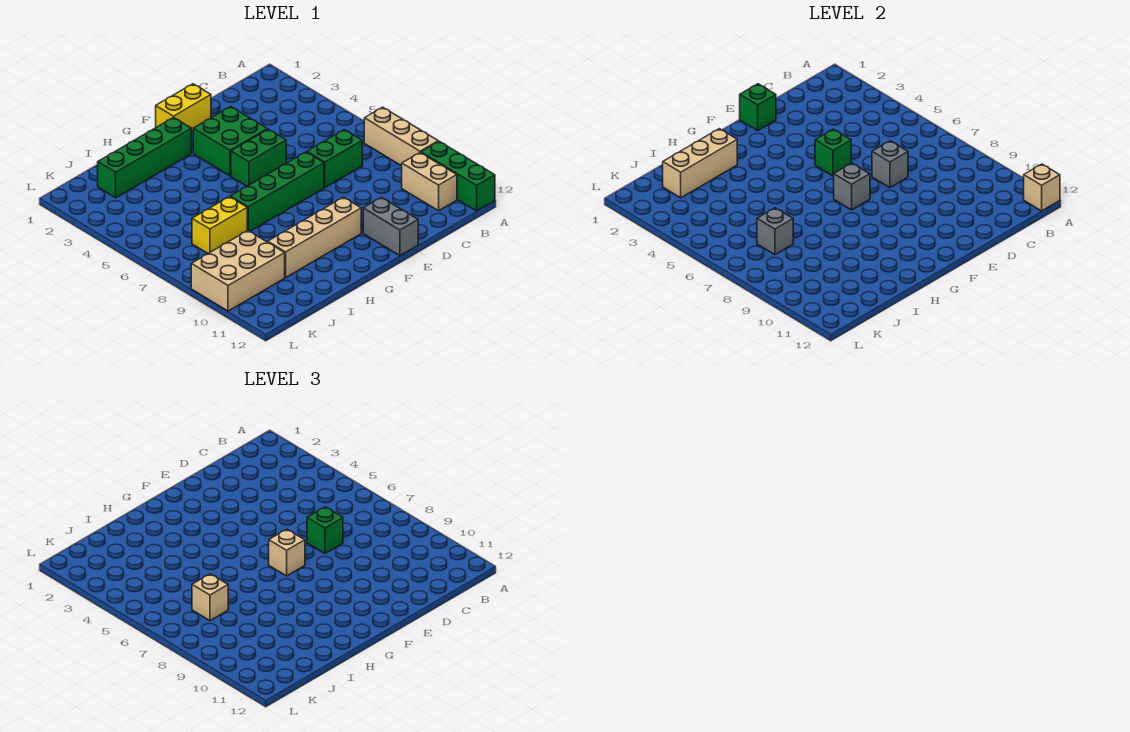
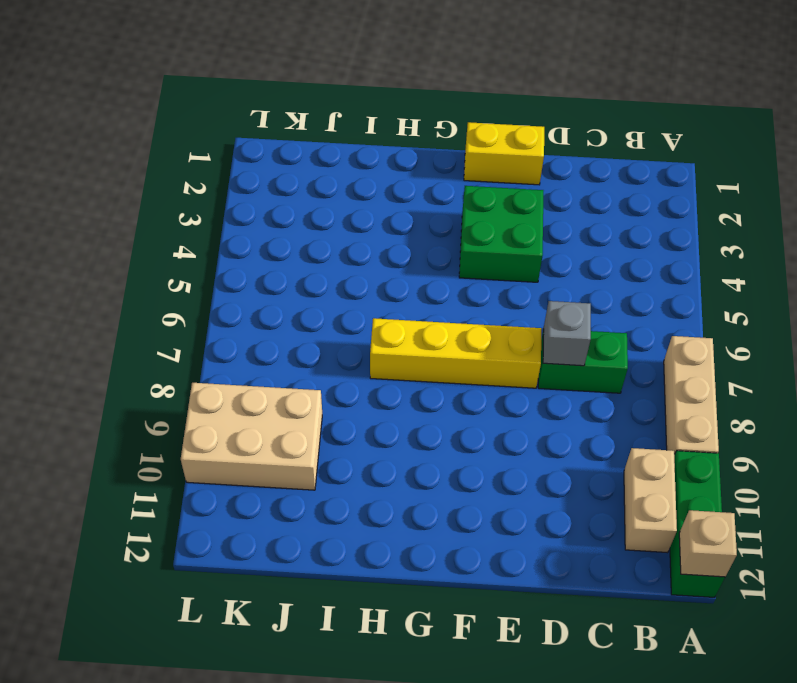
yellow brick E7:H7 level 1 -> green brick E7:H7 level 1
none -> green brick E5:F5 level 1
none -> grey brick E11:E12 level 1
none -> tan brick F10:I10 level 1

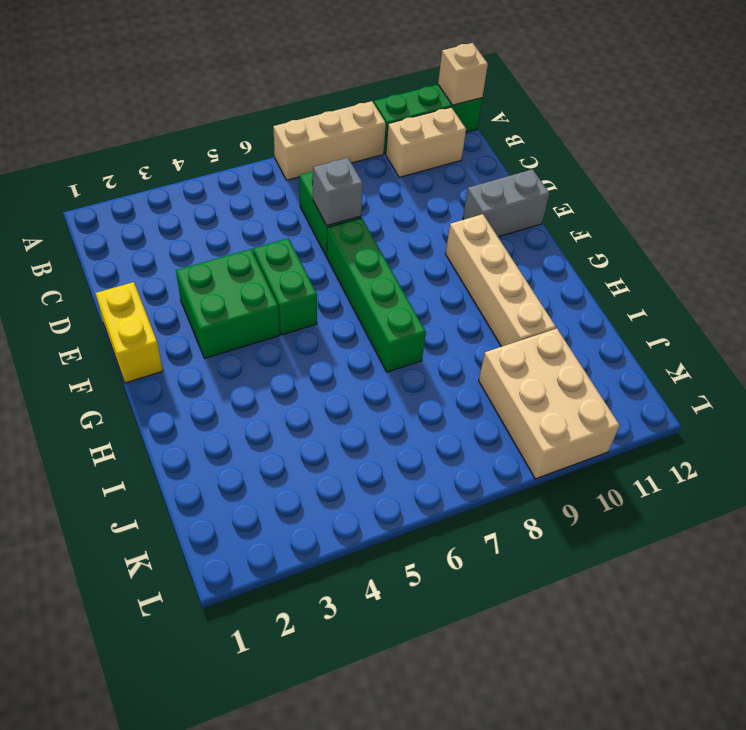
none -> green brick G2:J2 level 1
none -> yellow brick I7:J7 level 1
none -> green brick E1 level 2

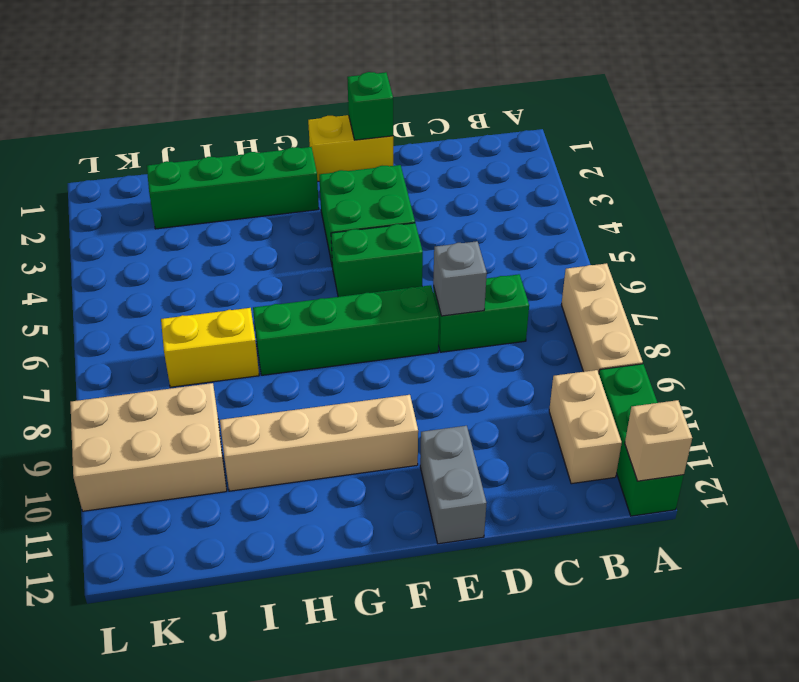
none -> green brick E5 level 2
none -> grey brick F7 level 2
none -> tan brick H2:J2 level 2

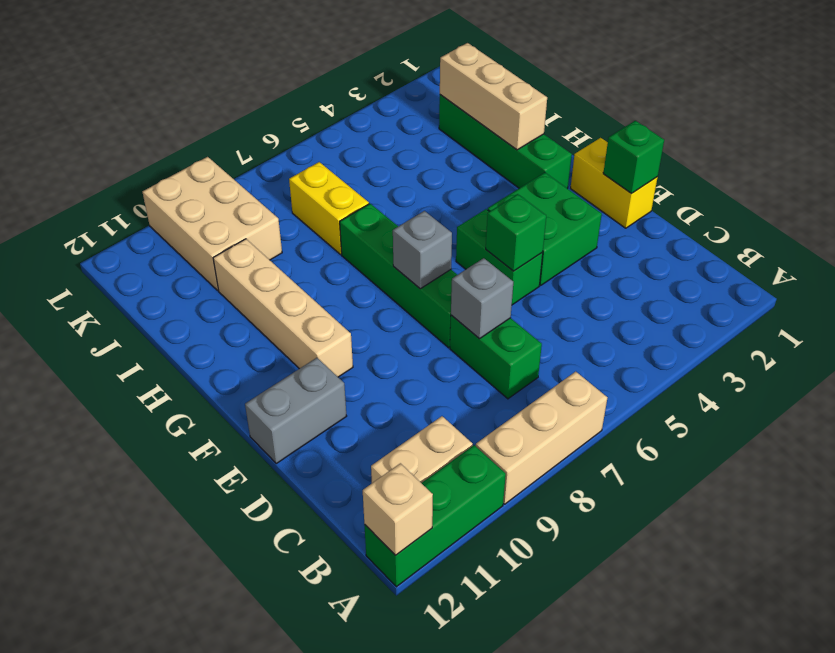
none -> grey brick J7 level 2
none -> green brick D7 level 3
none -> tan brick F7 level 3

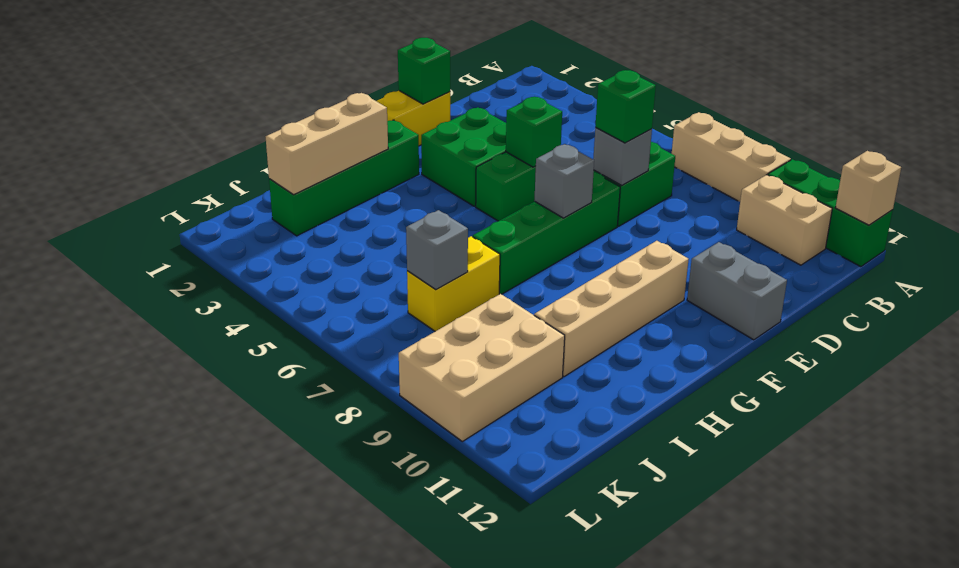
none -> tan brick F7 level 3
none -> tan brick J7 level 3

